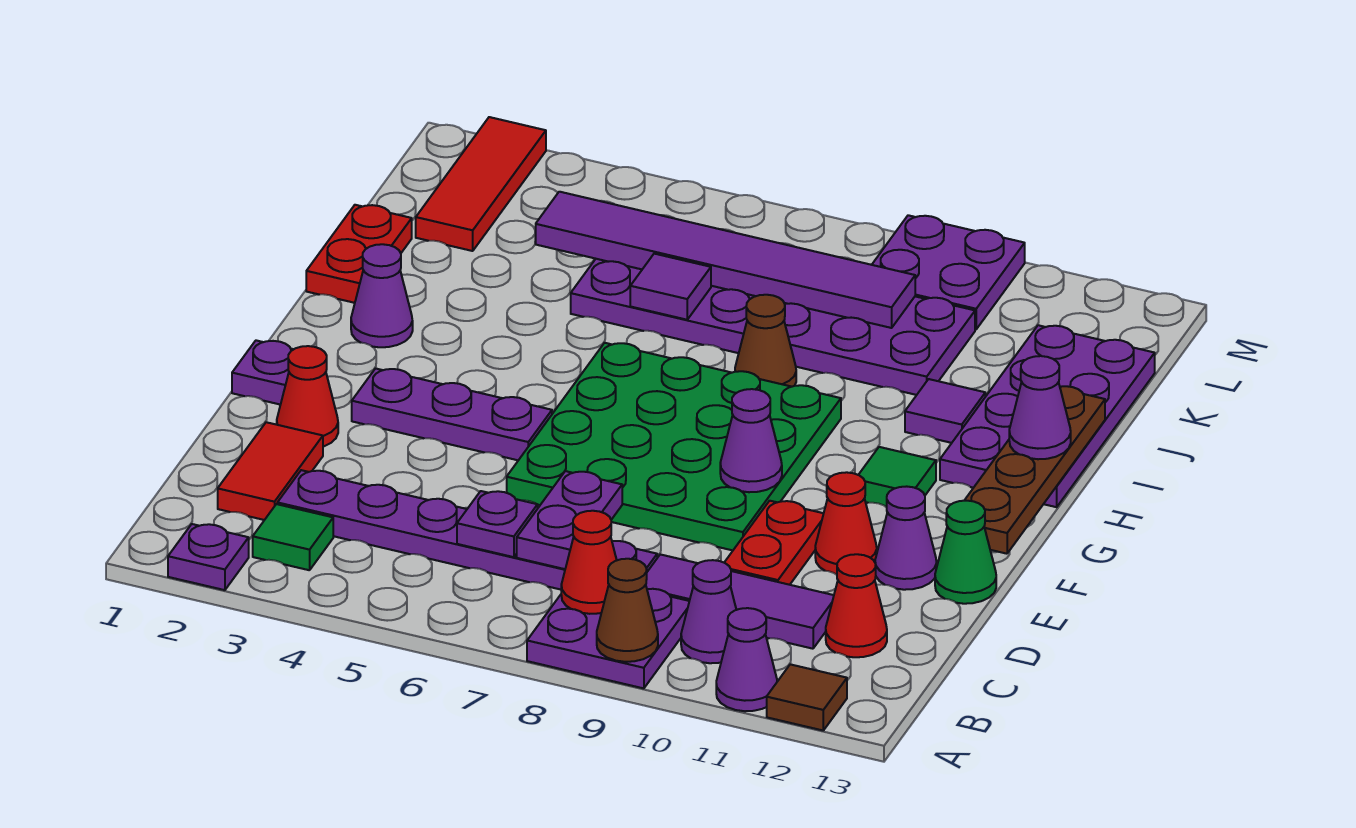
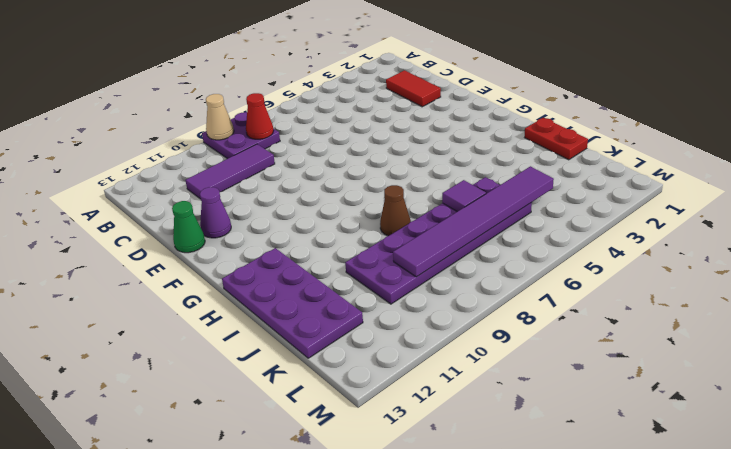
tan cone A9 level 2 -> brown cone A9 level 2
none -> purple plate A2 level 1
none -> purple cone A11 level 1
none -> brown tile A12 level 1
none -> green tile B3 level 1

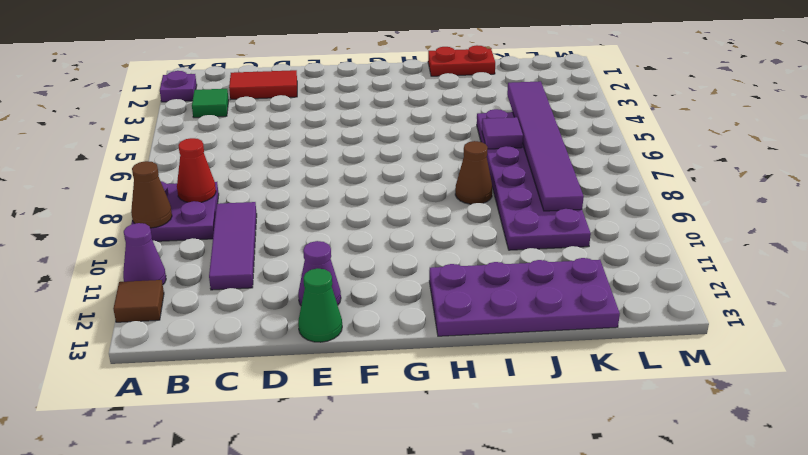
none -> purple cone B10 level 1
none -> purple plate C3:C8 level 1
none -> red cone C12 level 1
none -> red plate D10:E10 level 1

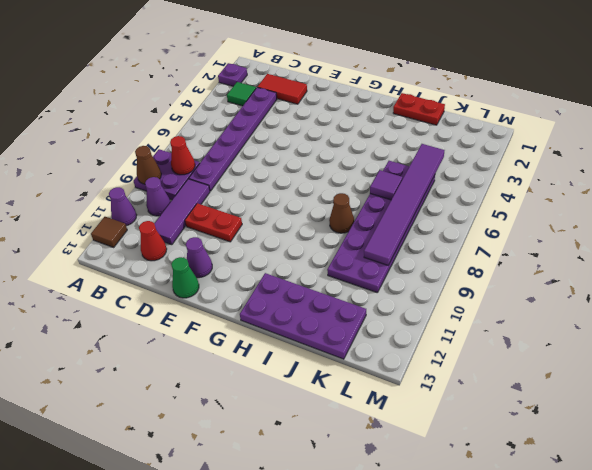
none -> red cone E2 level 1
none -> green plate E6:H9 level 1
none -> red cone E11 level 1
none -> purple plate F1 level 1

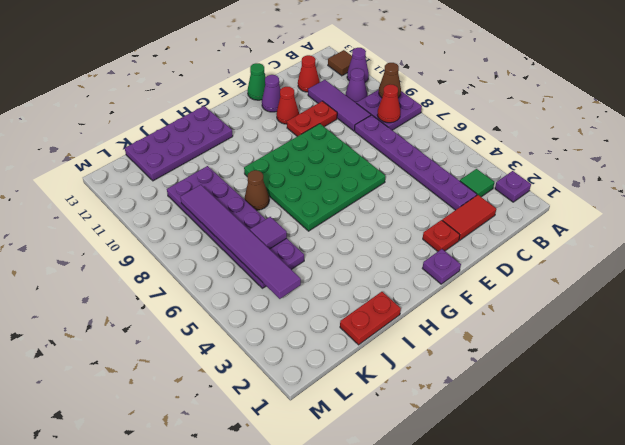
red plate E2 level 1 -> red cone E2 level 1
none -> purple plate F3:F5 level 1
none -> green tile G11 level 1
none -> purple cone H2 level 1
none -> purple tile I11 level 1

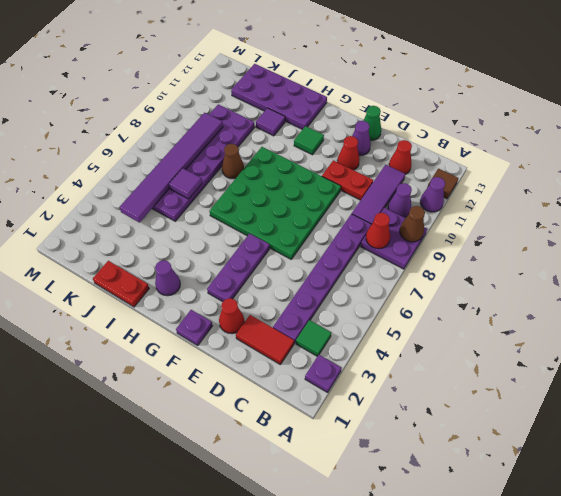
none -> red tile K2:M2 level 1
none -> purple plate L9:M10 level 1
none -> purple plate C6 level 2
none -> purple plate C7:D7 level 2

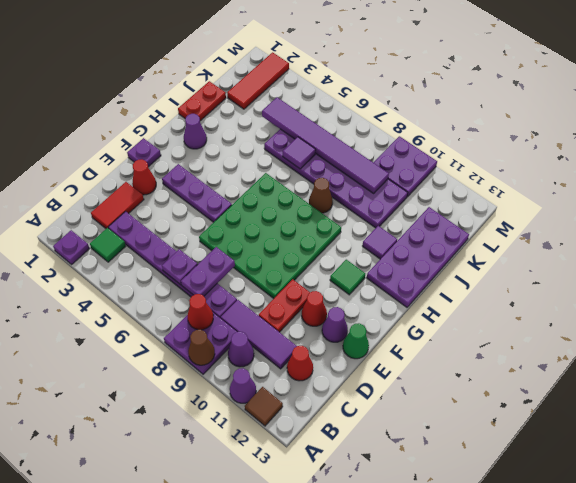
none -> purple cone F9 level 2
none -> brown plate F13:I13 level 2
none -> purple cone H13 level 3

